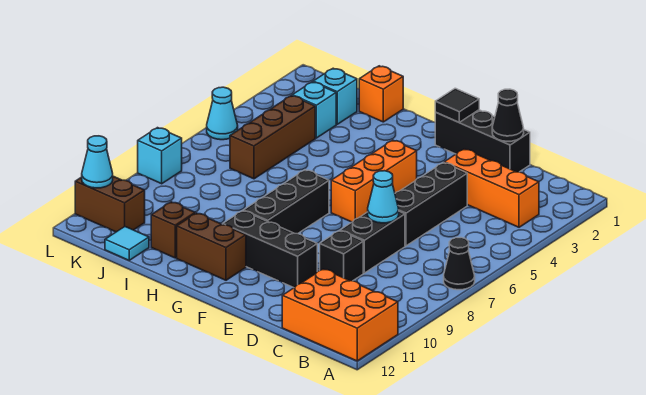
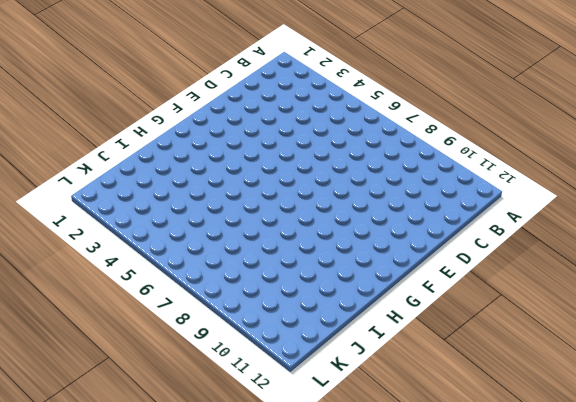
none -> black cone A7 level 1
none -> orange brick A11:C12 level 1
none -> orange brick B3:D3 level 1

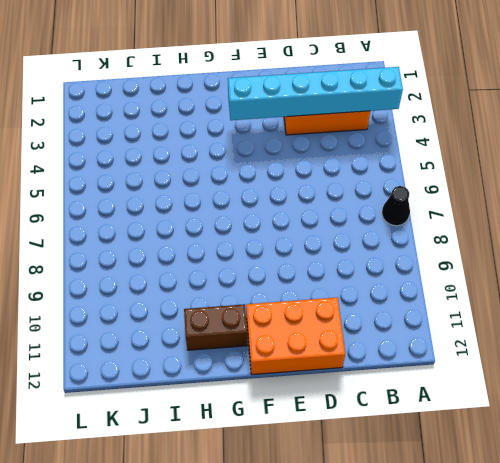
cyan brick A3:F3 level 2 -> none
orange brick D11:F12 level 1 -> orange brick A11:C12 level 1
none -> black brick D1:F1 level 1
none -> black brick D4:D6 level 1
none -> black brick D7:D8 level 1

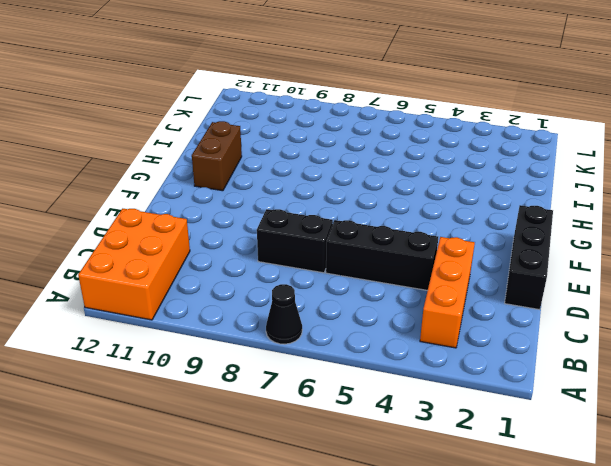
none -> black brick D9 level 1
none -> black brick E10:G10 level 1
none -> orange brick F4:F6 level 1

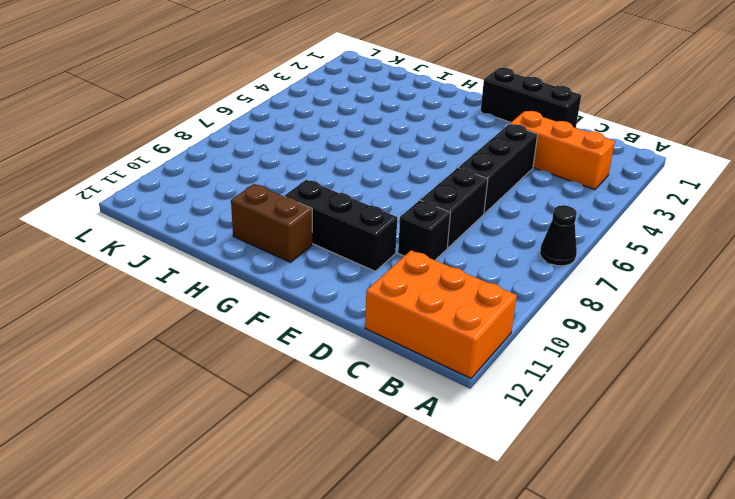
none -> orange brick F4:F6 level 1
none -> black brick G7:G9 level 1
none -> orange brick I1 level 1

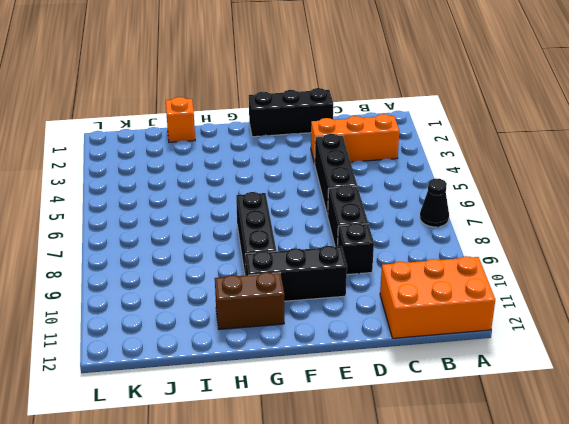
none -> orange brick F4:F6 level 1
none -> brown brick I11 level 1
none -> cyan brick J2 level 1

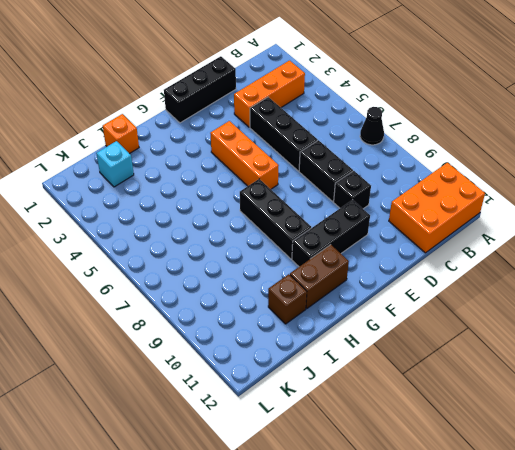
none -> cyan brick J3 level 1
none -> brown brick J4:J6 level 1
none -> cyan tile J12 level 1

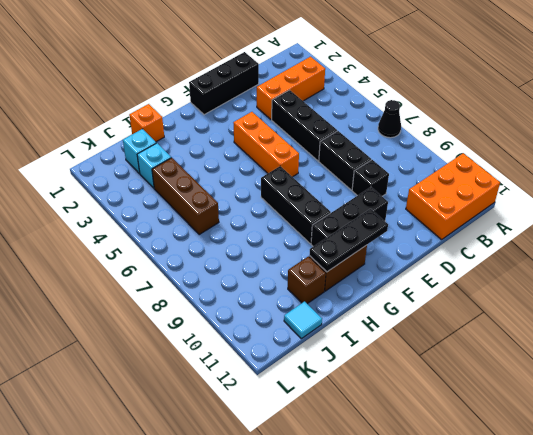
black plate F11:H11 level 2 -> none
none -> brown brick K11:L11 level 1
none -> cyan cone L5 level 1
none -> cyan brick L8 level 1

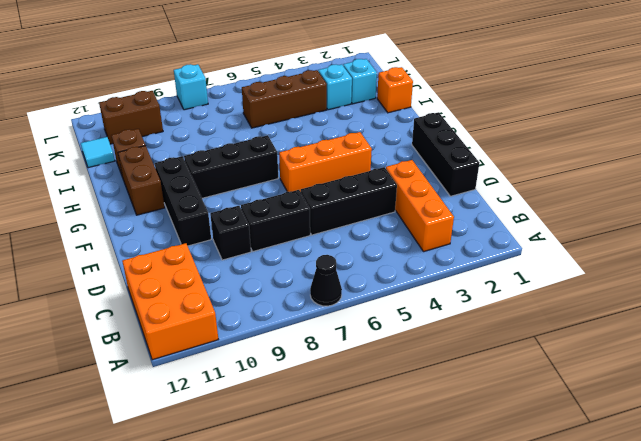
brown brick K10:K11 level 1 -> brown brick K11:L11 level 1
none -> cyan cone L5 level 1
none -> black cone D1 level 2
none -> cyan cone D7 level 2

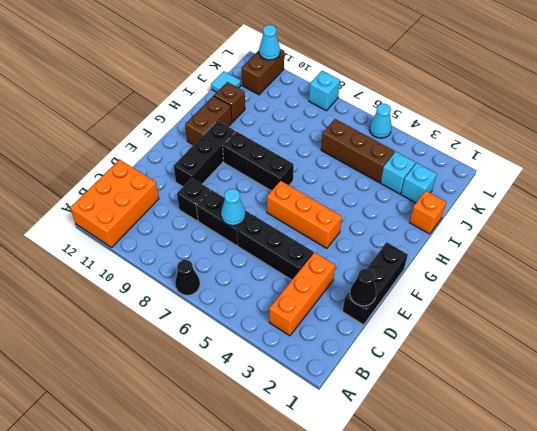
none -> black tile F1 level 2

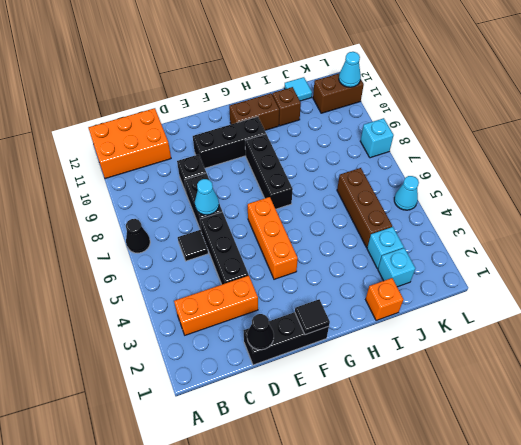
black tile C6 level 1 -> none

